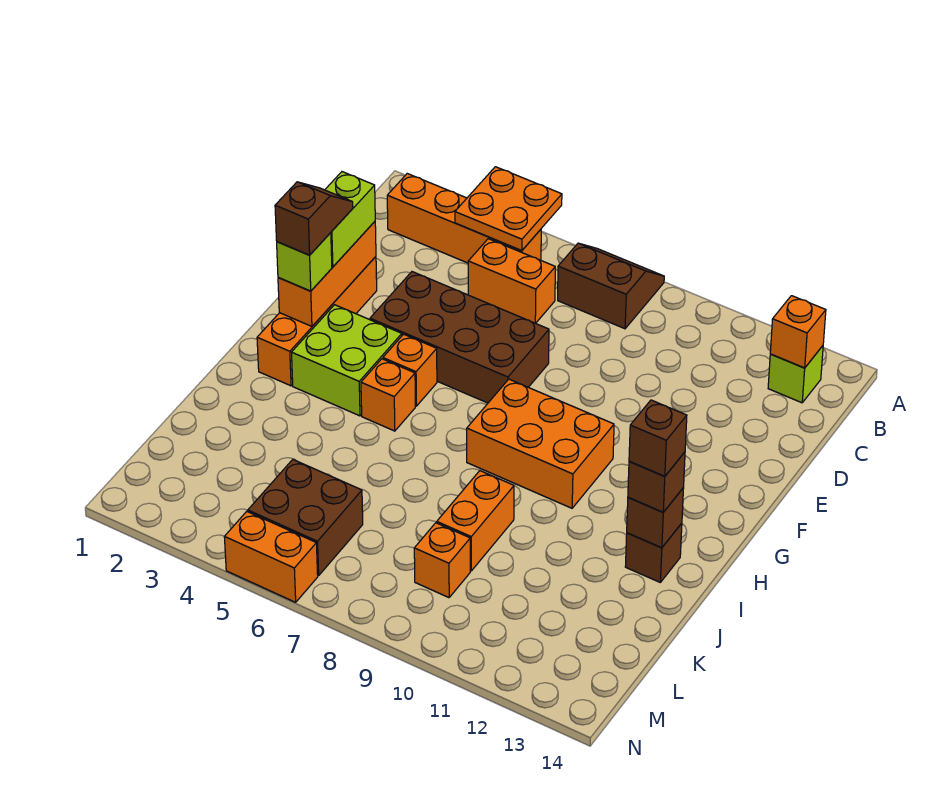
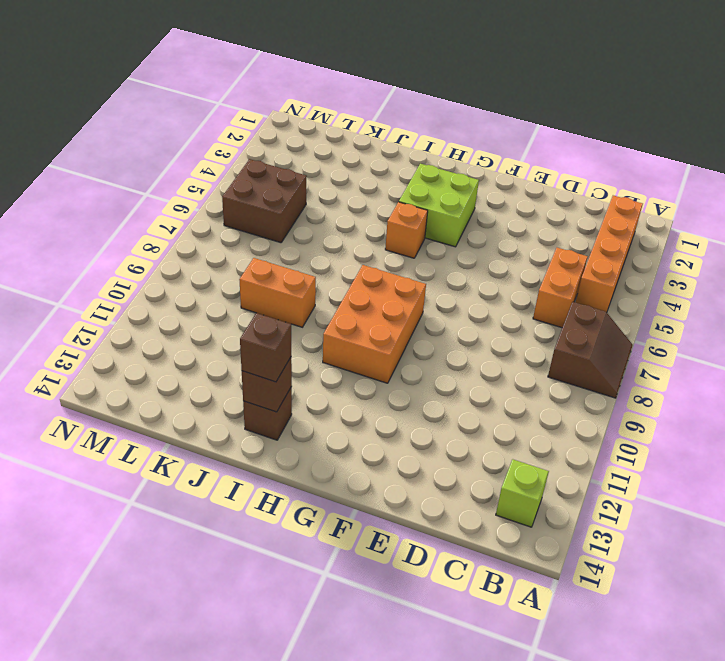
none -> orange brick E2:H2 level 1
none -> brown brick E4:F7 level 1
none -> orange brick G5 level 1

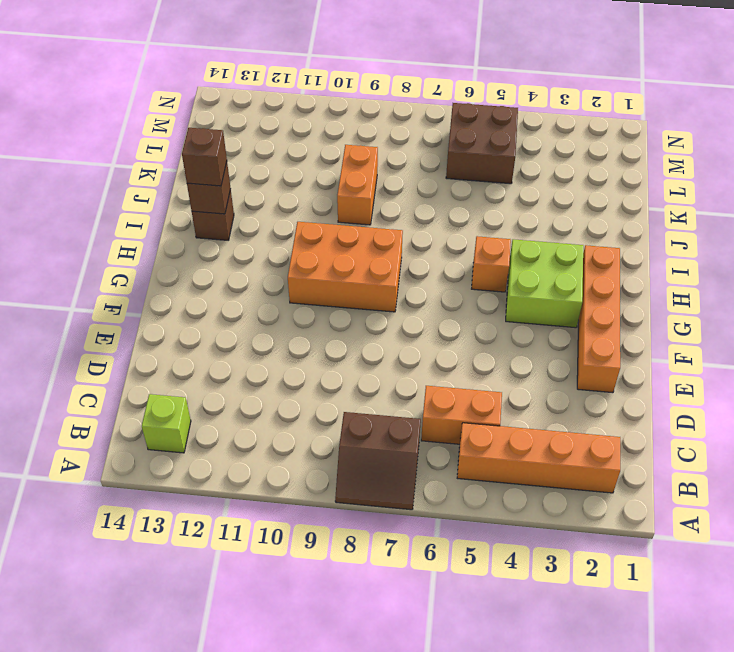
none -> brown brick E4:F7 level 1
none -> orange brick G5 level 1
none -> orange brick L9 level 1

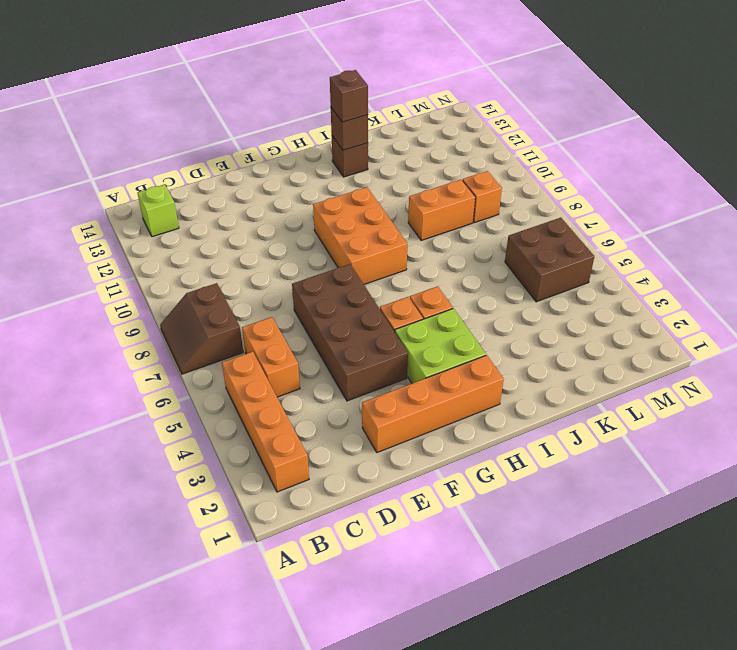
none -> orange brick N5:N6 level 1
none -> orange plate A4:B5 level 2
none -> orange brick B13 level 2

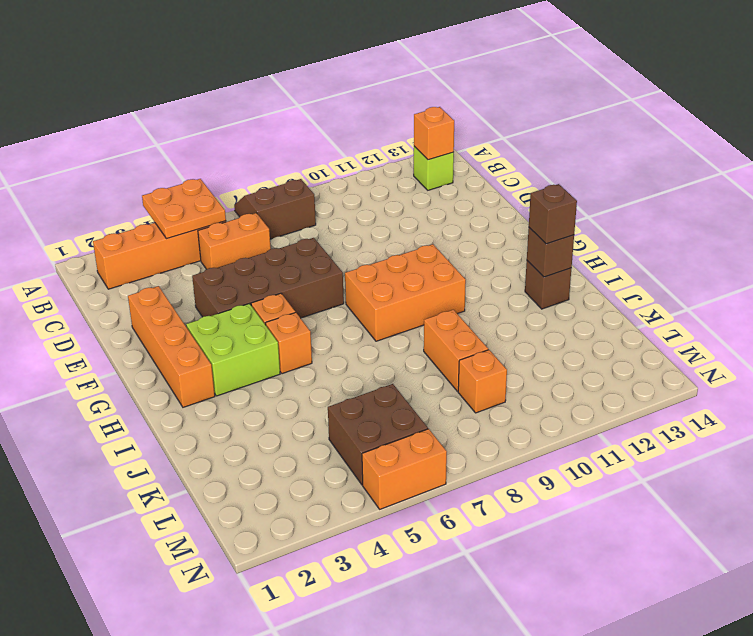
none -> orange brick E2:G2 level 2
none -> lime brick E2:F2 level 3
none -> lime brick G2 level 3

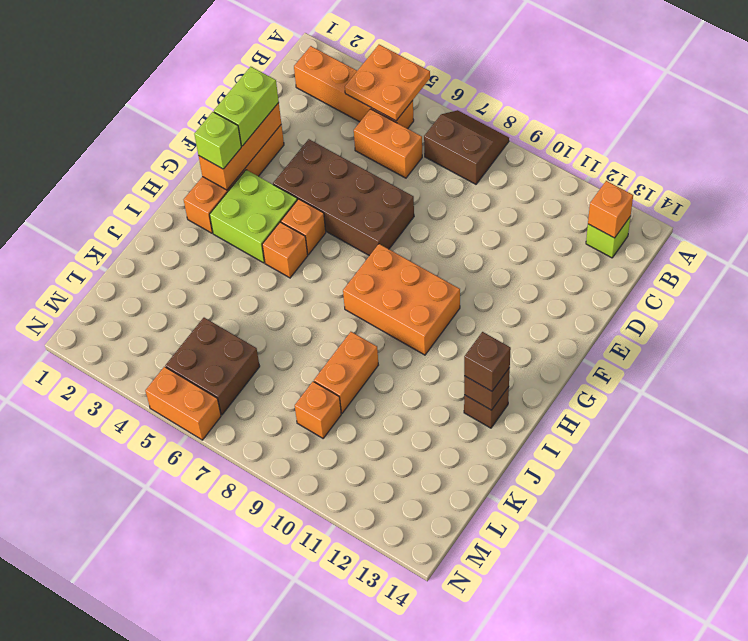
none -> brown slope F2:G2 level 4 top G
none -> brown brick I13 level 4

